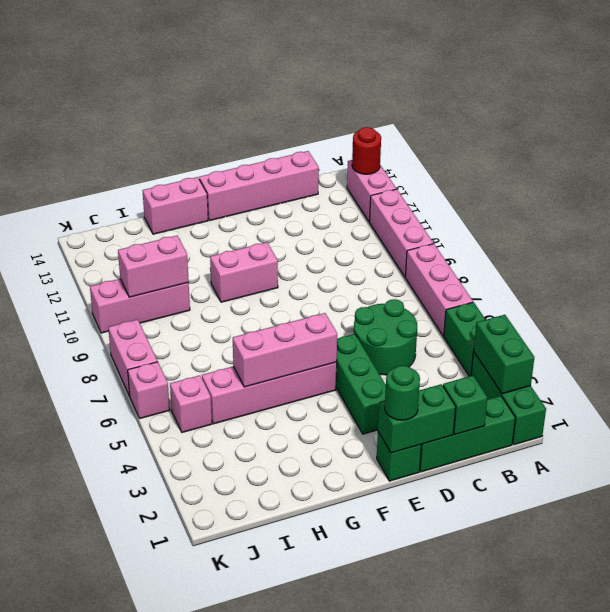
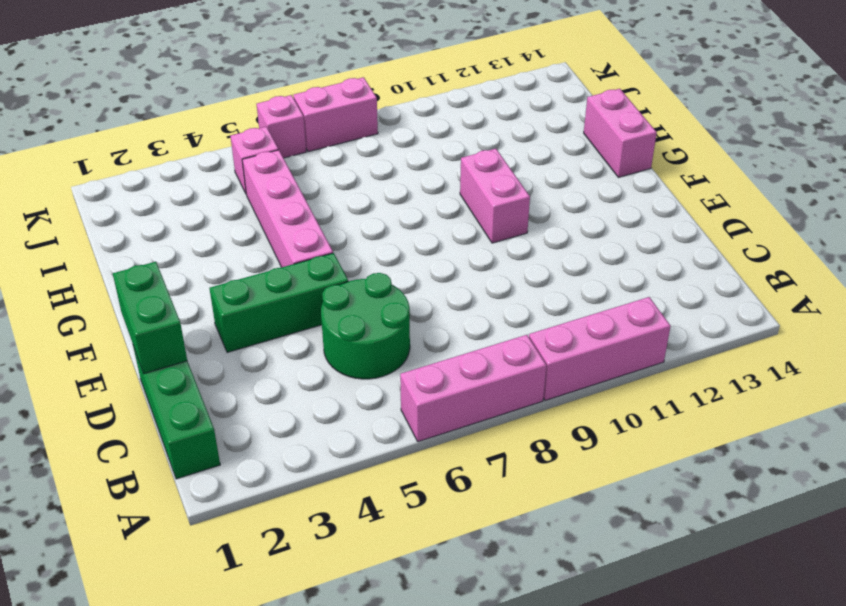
none -> green brick A1:A3 level 1
none -> green brick A4:A5 level 1
none -> pink brick A12:A13 level 1

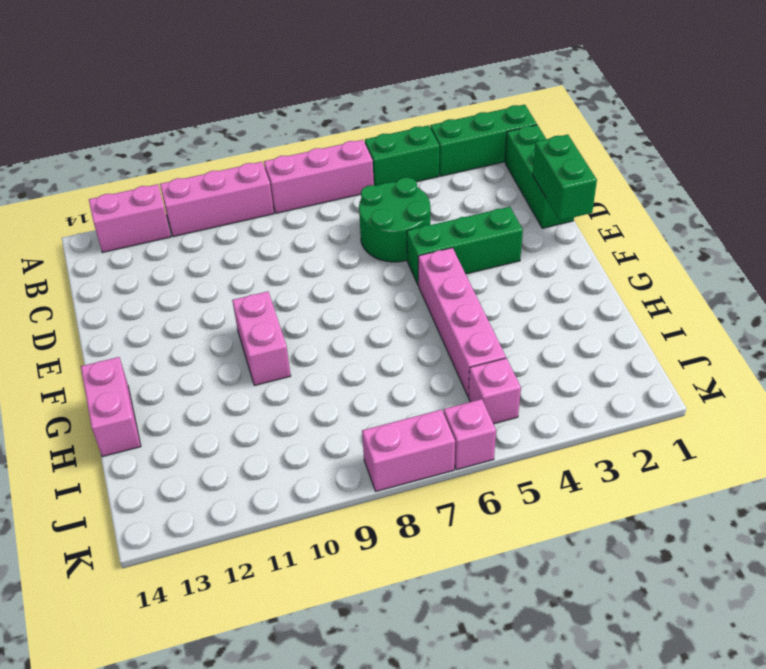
none -> pink brick C14:F14 level 1
none -> green brick E1 level 1
none -> pink brick I10:K10 level 1

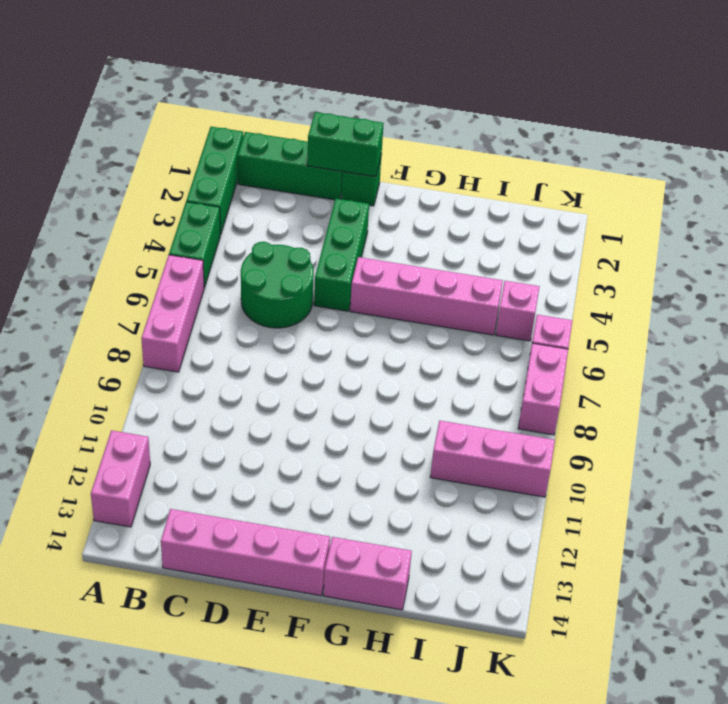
none -> pink brick A9:A11 level 1
none -> pink brick F10:G10 level 1
none -> green brick A2:A3 level 2

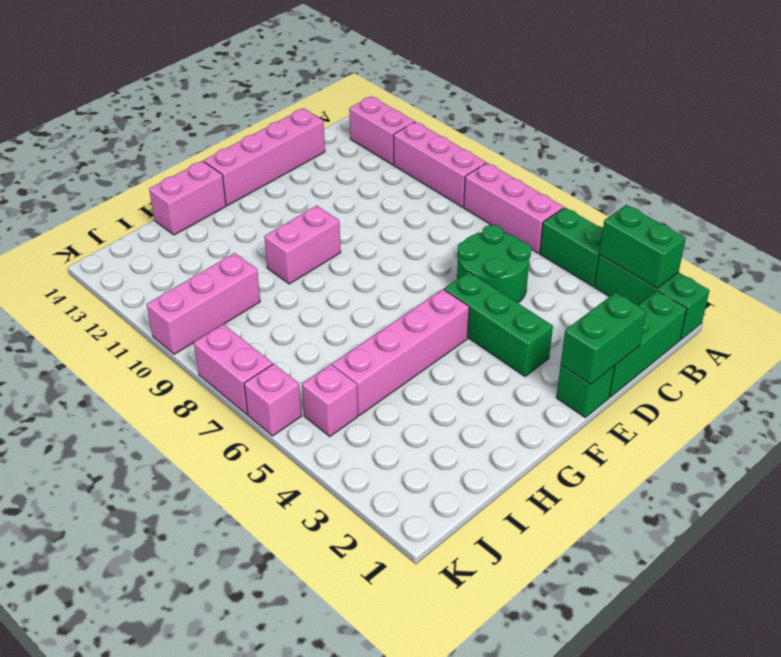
none -> red round brick A13 level 2
none -> green brick C1 level 2
none -> pink brick F5:H5 level 2

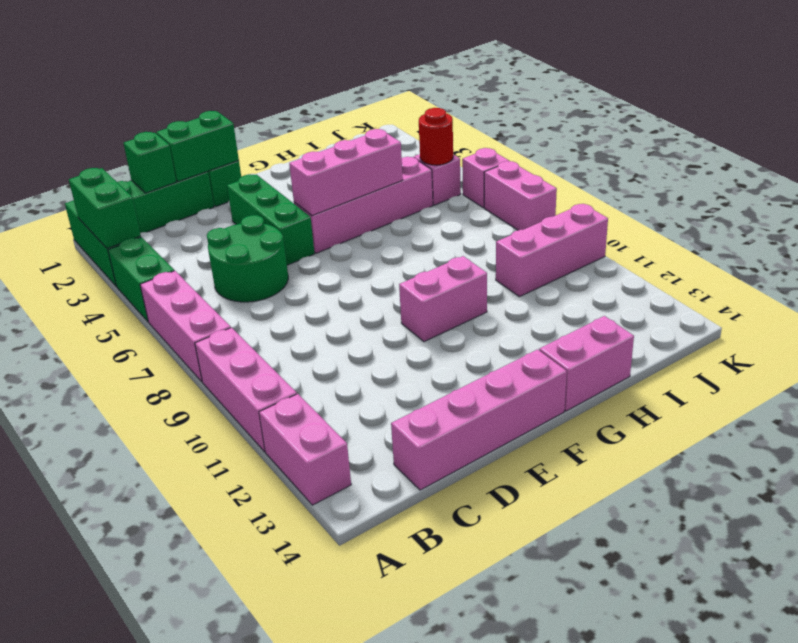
red round brick J5 level 2 -> red round brick A13 level 2
none -> pink brick I10:J10 level 2
none -> green round brick E1 level 3

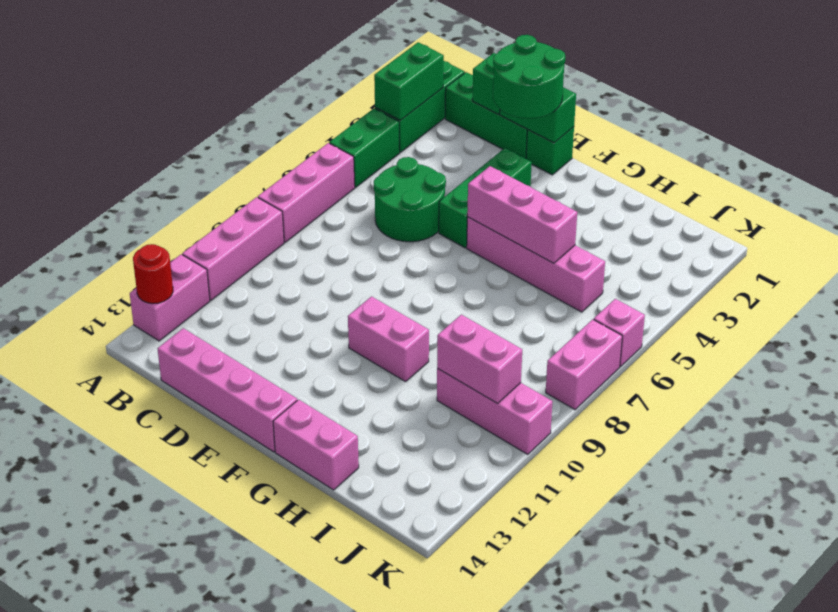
green round brick D1:E2 level 3 -> green round brick E1 level 3
none -> pink brick J5 level 1

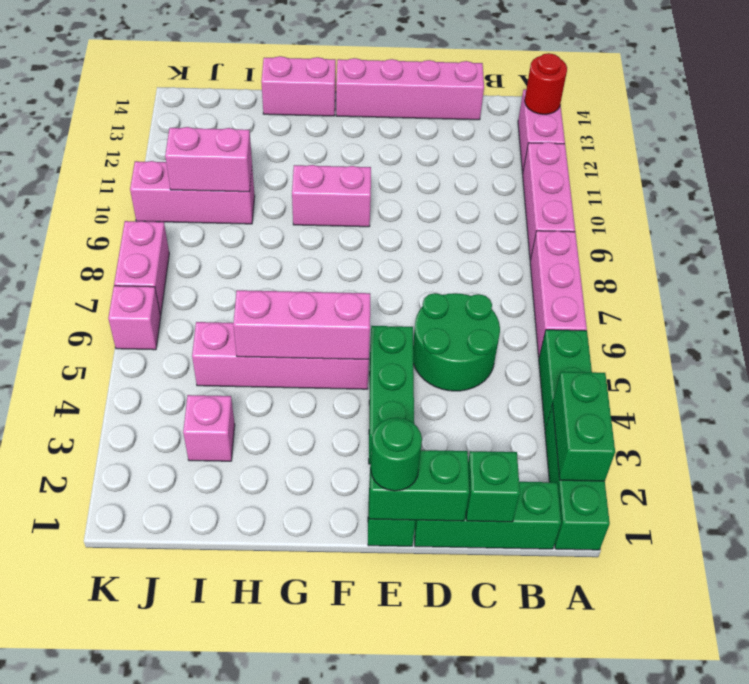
pink brick I3 level 1 -> pink brick J5 level 1

